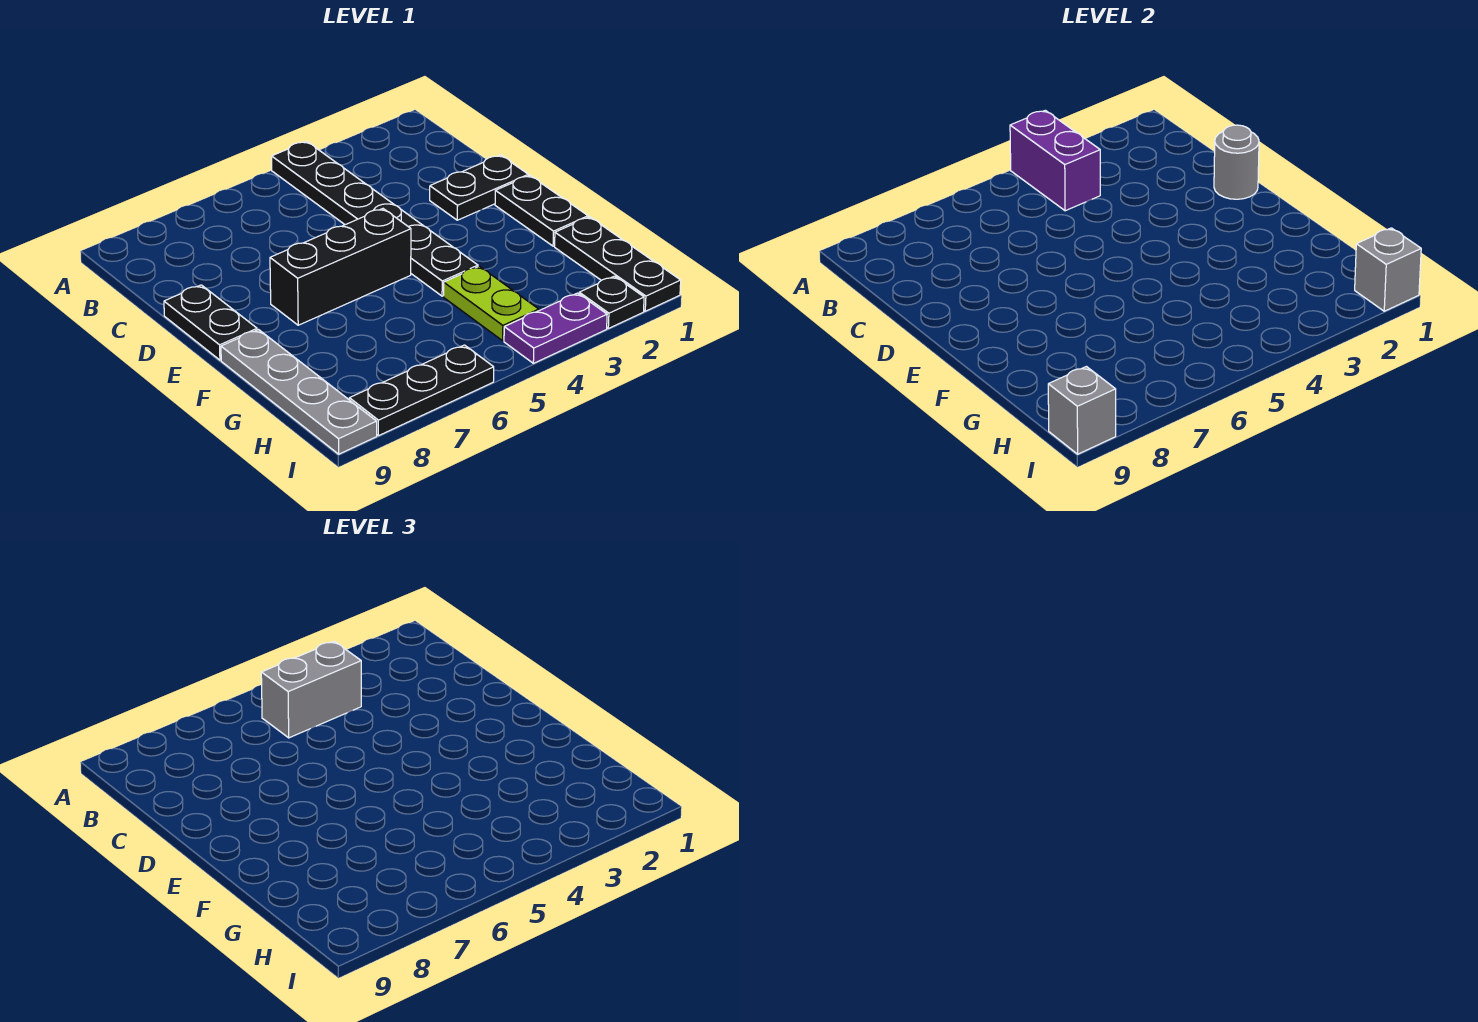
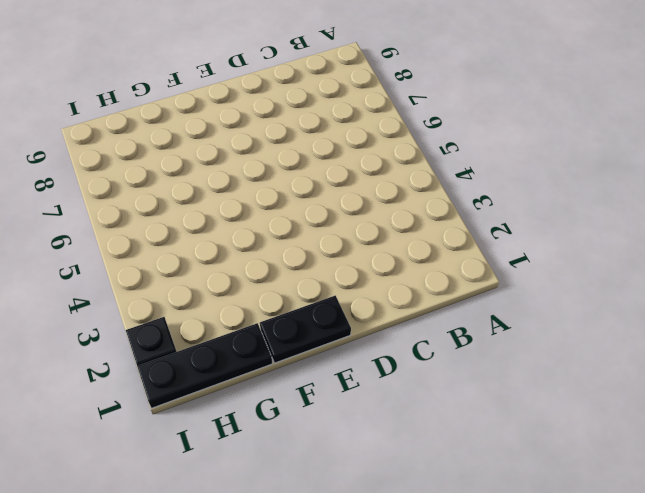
none -> black plate A4:F4 level 1
none -> black plate D1:D2 level 1
none -> black plate D9:E9 level 1

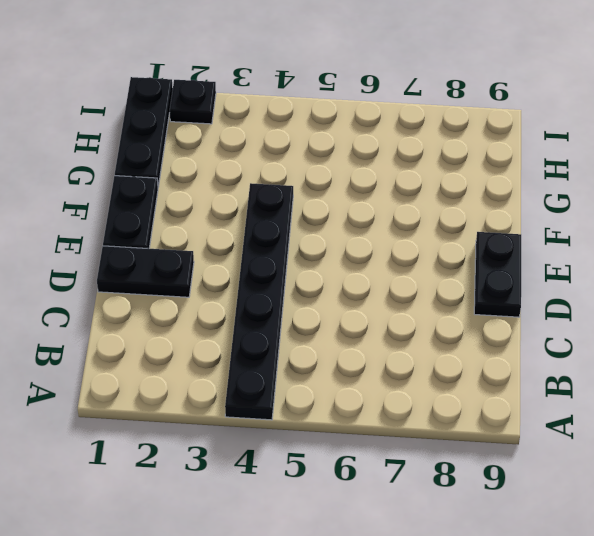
none -> black brick E5:E7 level 1
none -> grey plate F9:I9 level 1
none -> lime plate G4:H4 level 1

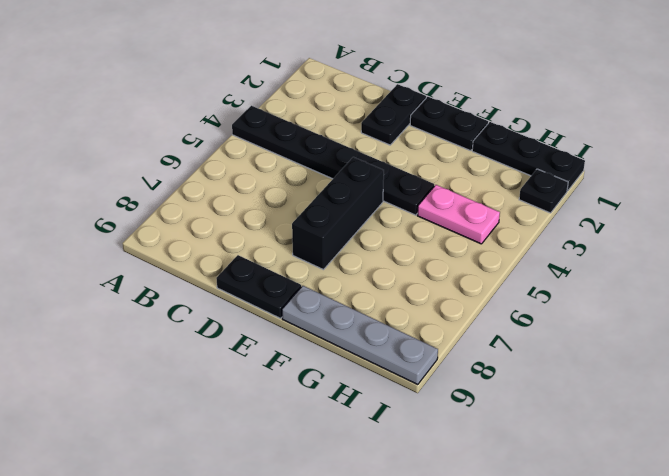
pink plate G4:H4 level 1 -> lime plate G4:H4 level 1
none -> purple plate I3:I4 level 1
none -> black plate I6:I8 level 1
none -> purple brick A4:B4 level 2

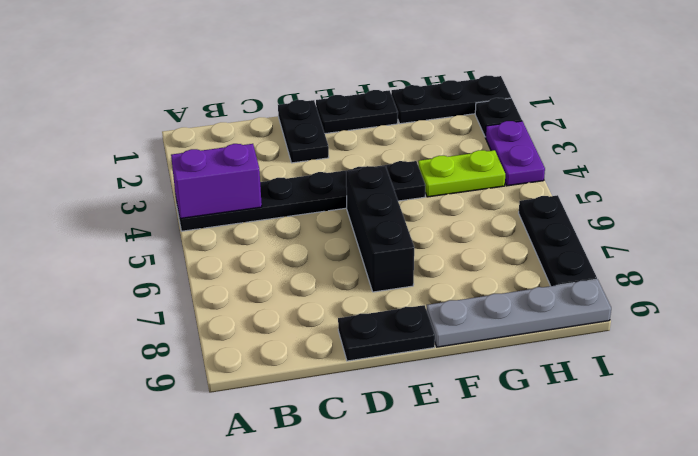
none -> grey round brick D1 level 2
none -> grey brick I1 level 2
none -> grey brick I9 level 2

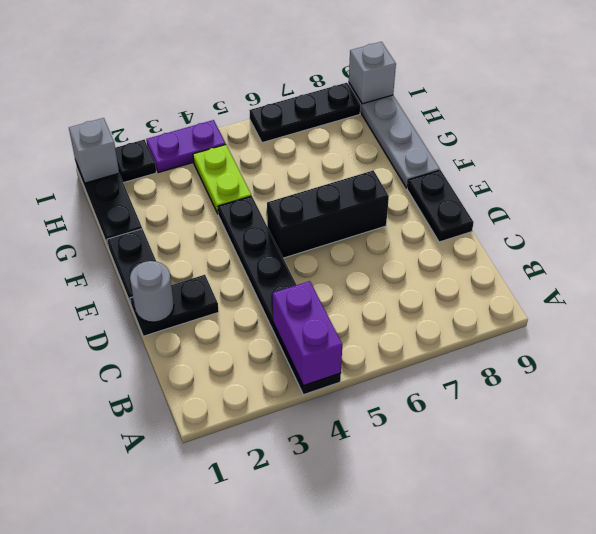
none -> grey brick B4:B5 level 3

